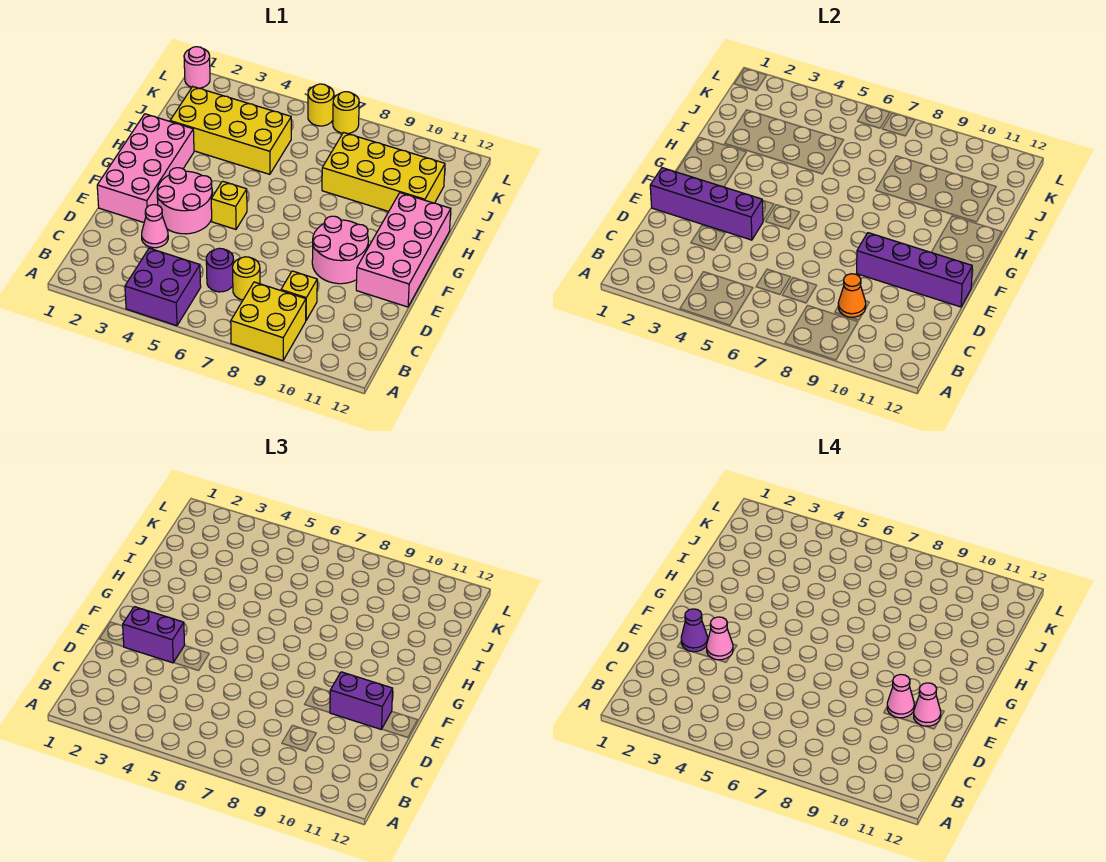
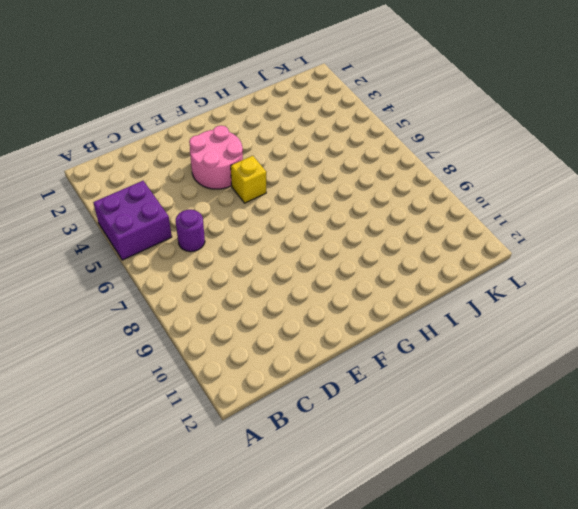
none -> yellow brick A8:B9 level 1
none -> yellow round brick C7 level 1
none -> yellow brick C9 level 1

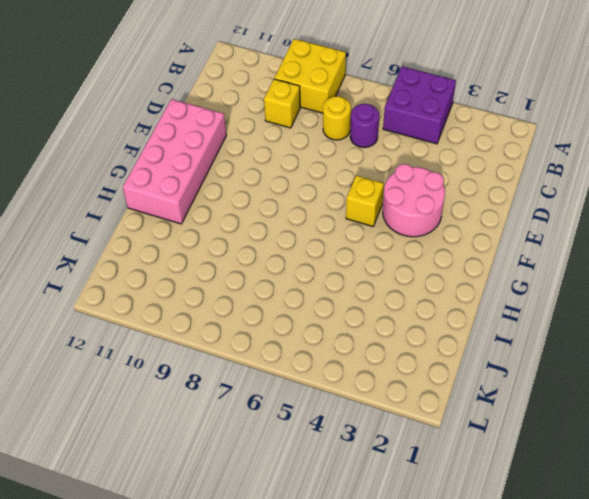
none -> pink cone D3 level 1
none -> pink brick E1:H2 level 1
none -> pink round brick E9:F10 level 1

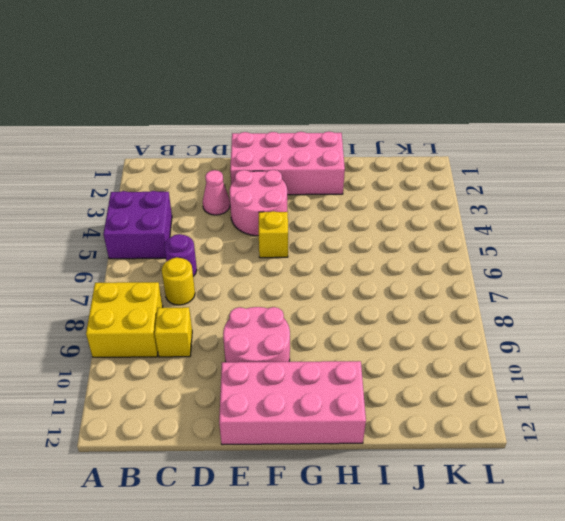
none -> yellow brick I2:J5 level 1
none -> yellow brick I8:J11 level 1
none -> pink round brick L1 level 1

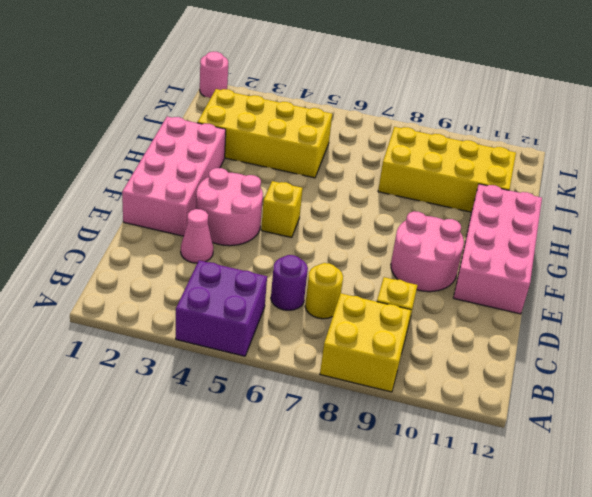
none -> yellow round brick L6 level 1
none -> yellow round brick L7 level 1
none -> orange cone C9 level 2

